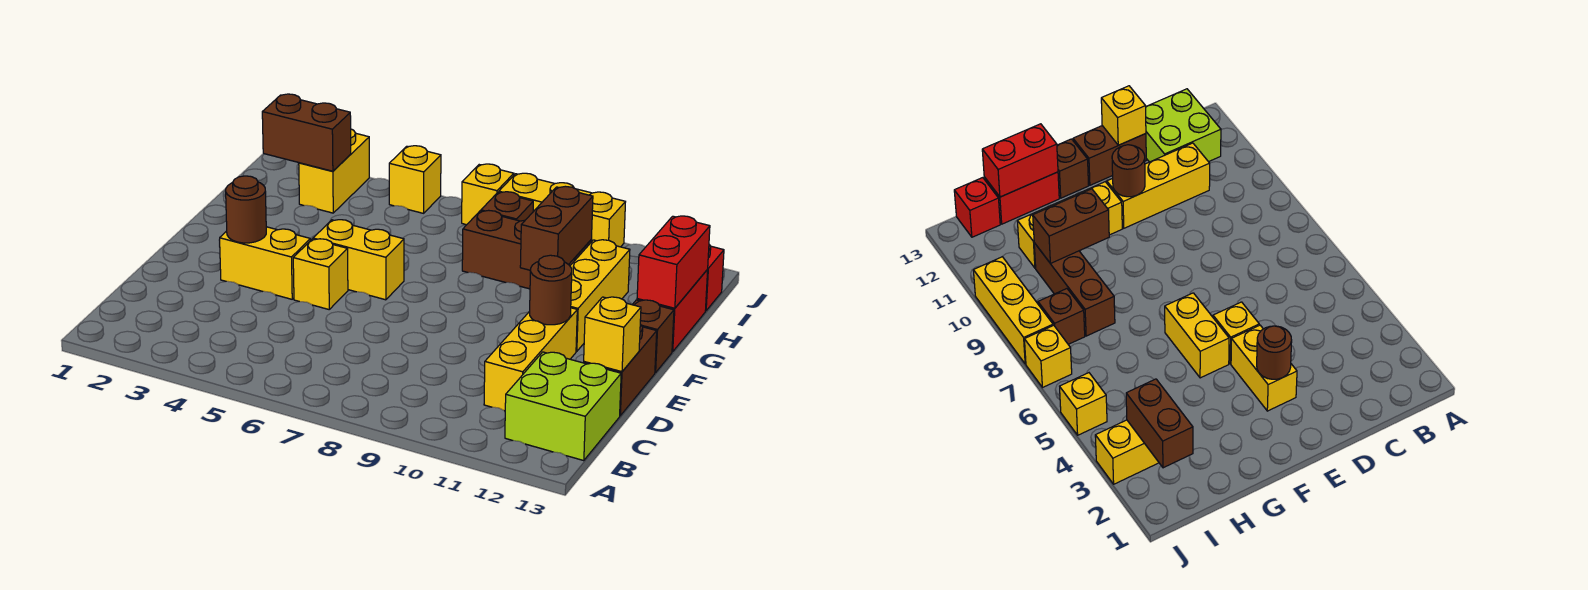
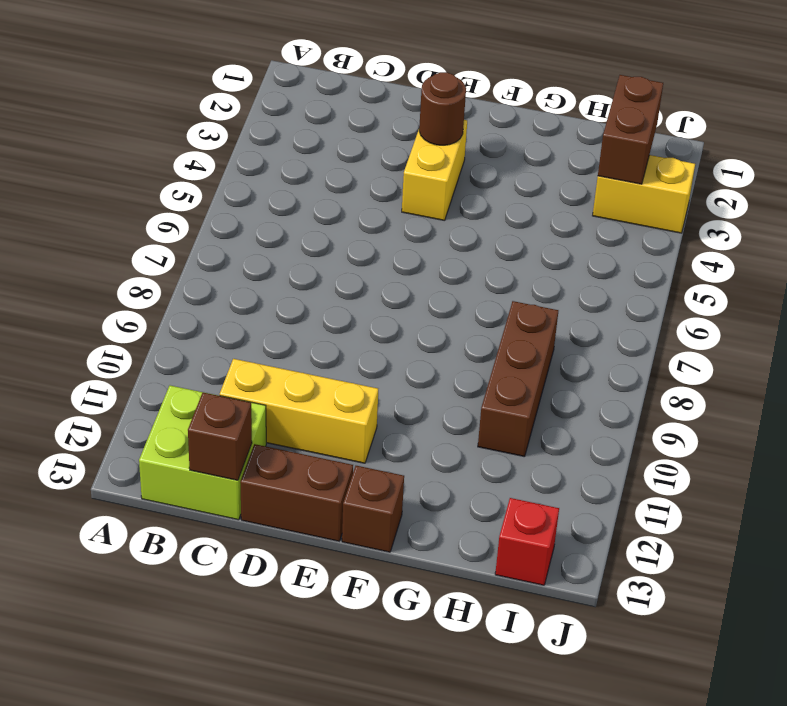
brown brick C13 level 2 -> brown brick I8 level 1
none -> yellow brick E5 level 1
none -> yellow brick F5:F6 level 1
none -> yellow brick F11:H11 level 1

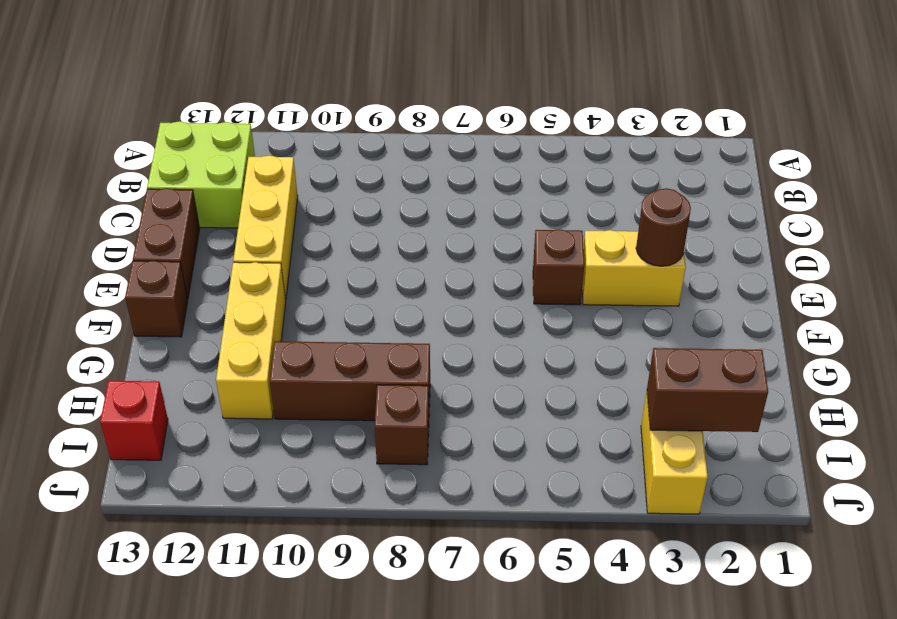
brown brick E5 level 1 -> yellow brick E5 level 1
none -> yellow brick F5:F6 level 1
none -> red brick G13:H13 level 1
none -> yellow brick J5 level 1

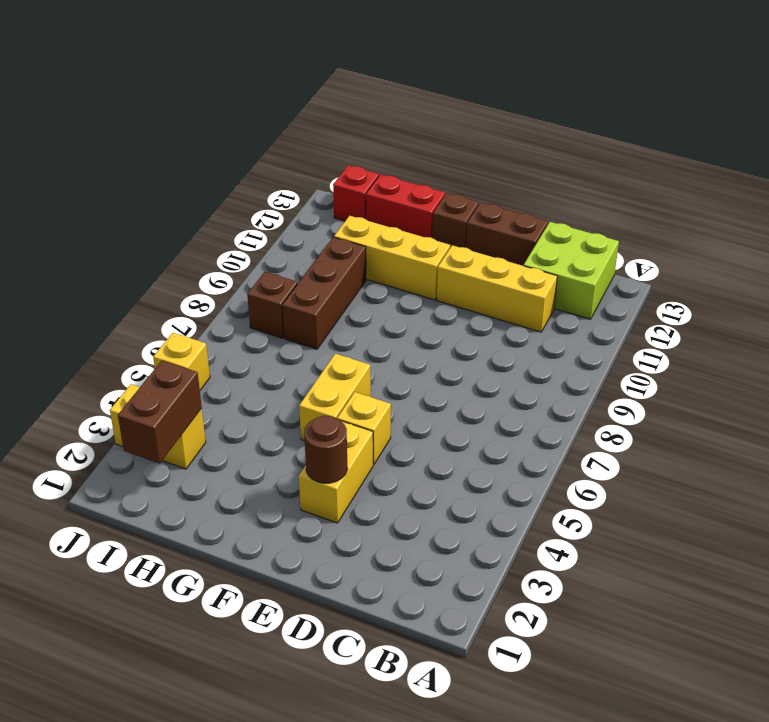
none -> yellow brick J7 level 1
none -> yellow brick J8:J10 level 1
none -> yellow brick D13 level 2

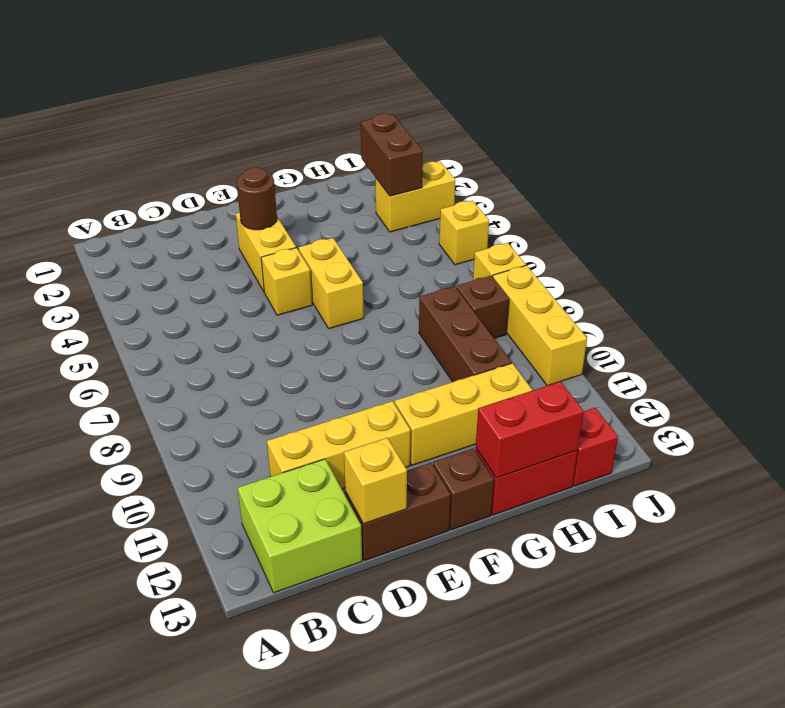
none -> brown round brick E11 level 2
none -> brown brick G10:H10 level 2

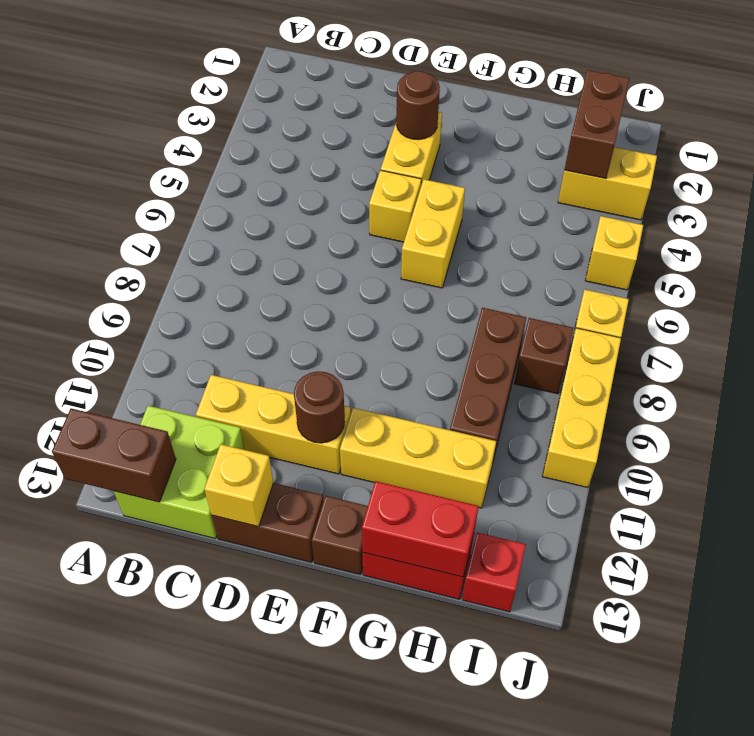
brown brick A13:B13 level 2 -> brown brick G10:H10 level 2

